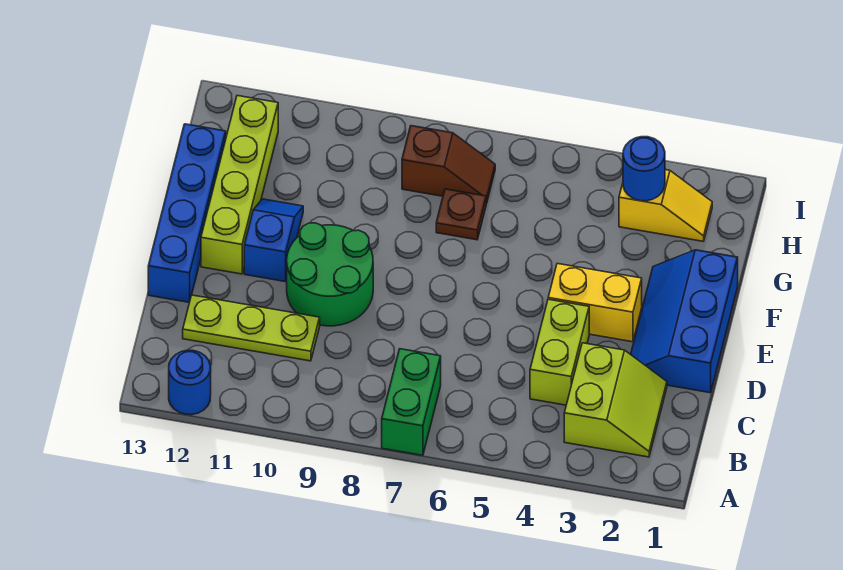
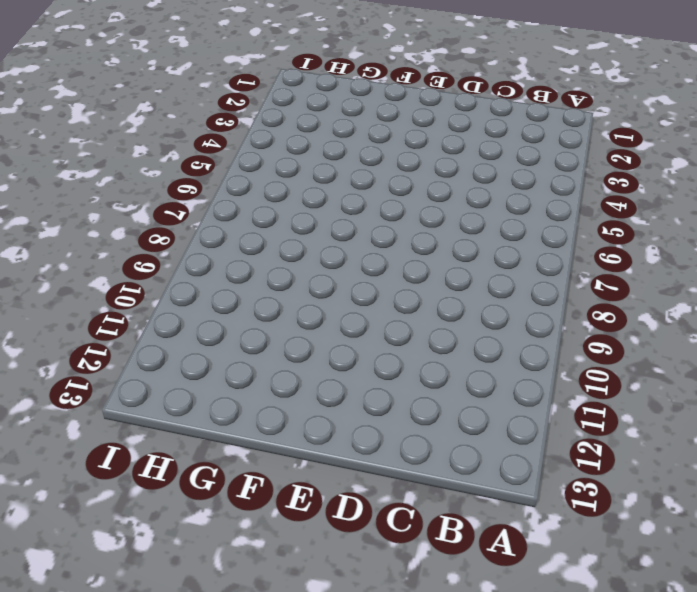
none -> green brick A7:B7 level 1
none -> blue round brick A12 level 1
none -> lime slope B2:C3 level 1 top 3

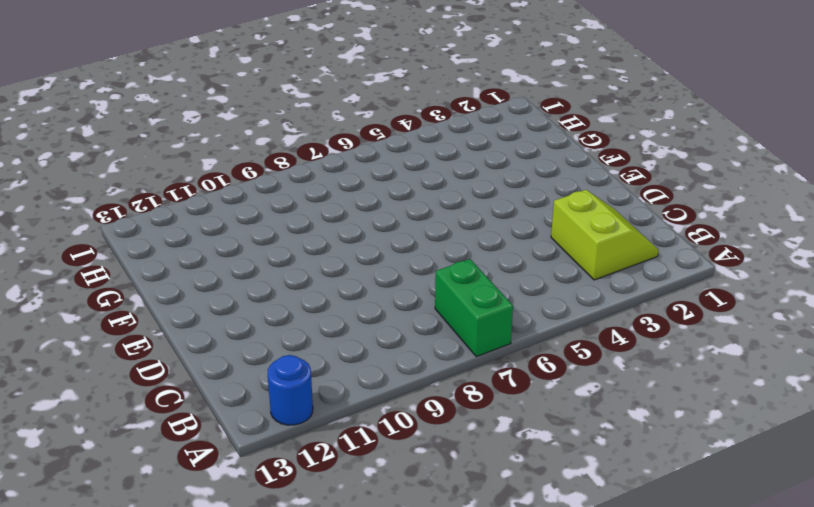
none -> lime brick C4:D4 level 1
none -> lime plate C10:C12 level 1
none -> blue slope D1:F2 level 1 top 1

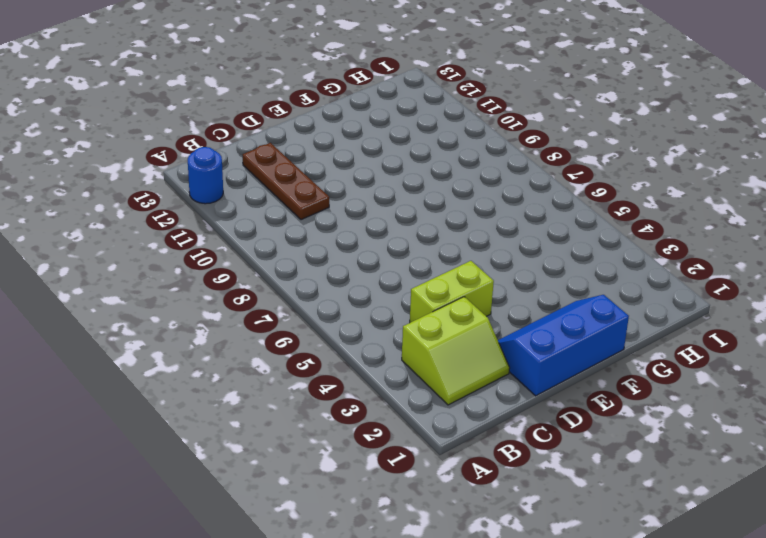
brown plate C10:C12 level 1 -> lime plate C10:C12 level 1
none -> green brick A7:B7 level 1
none -> green round brick D9:E10 level 1
none -> blue brick D13:G13 level 1

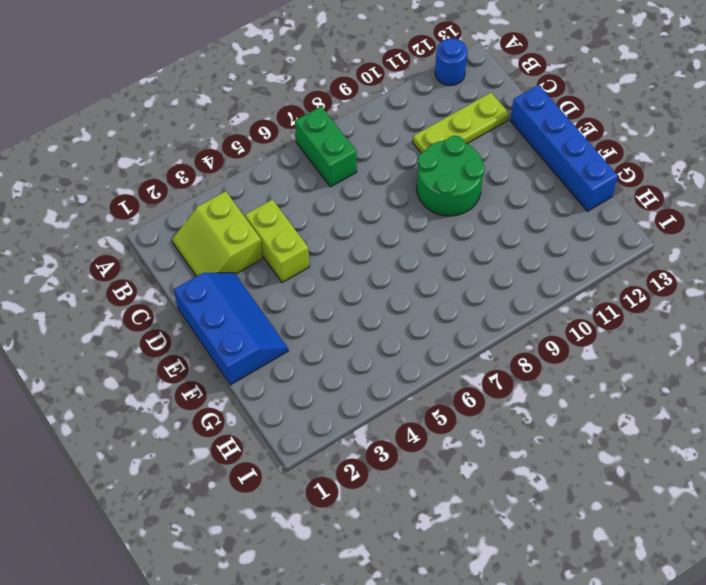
none -> yellow brick E3:E4 level 1
none -> blue slope E11:F11 level 1 top E
none -> lime brick E12:H12 level 1

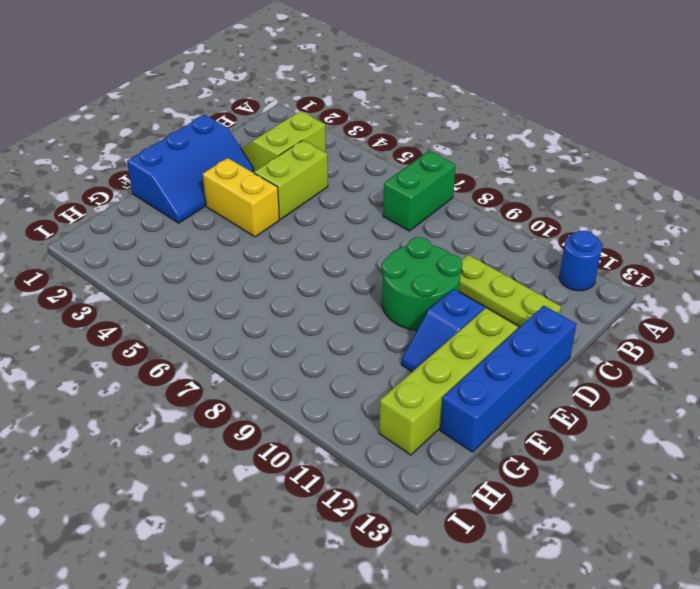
none -> brown plate G7 level 1
none -> yellow slope H2:H3 level 1 top 3
none -> brown slope H7:H8 level 1 top 8

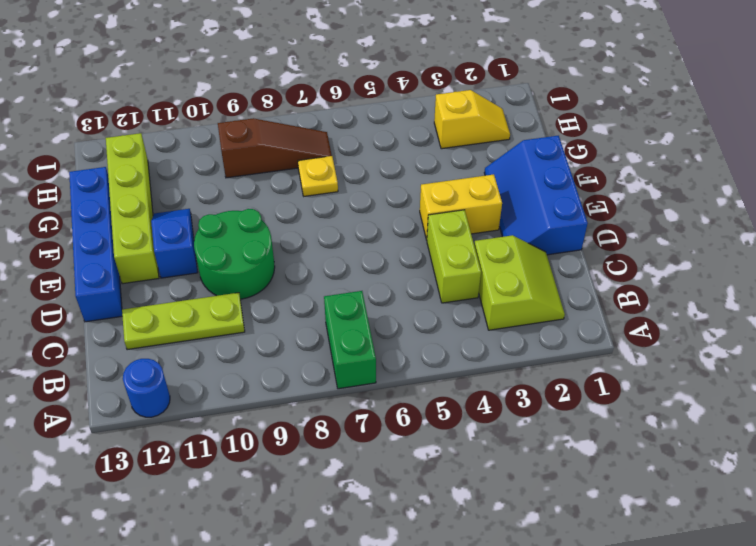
yellow plate G7 level 1 -> brown plate G7 level 1
brown slope H7:H9 level 1 top 9 -> brown slope H7:H8 level 1 top 8
none -> blue round brick H3 level 2

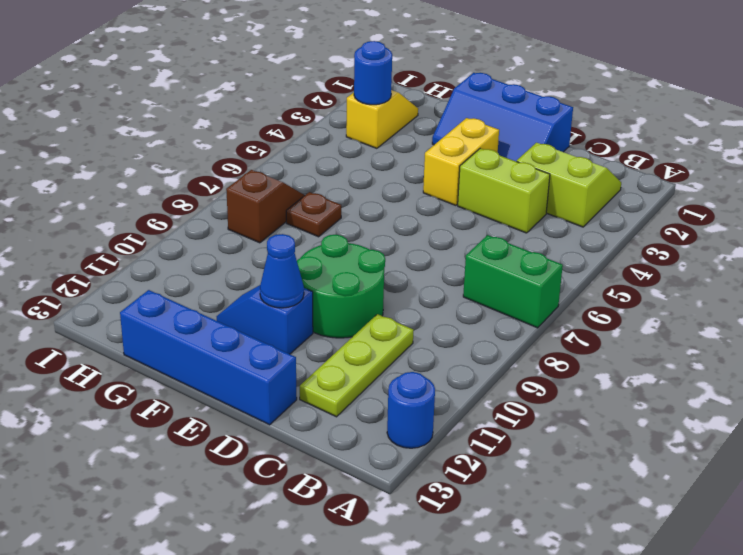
blue cone E11 level 2 -> none
none -> lime brick E12:H12 level 1

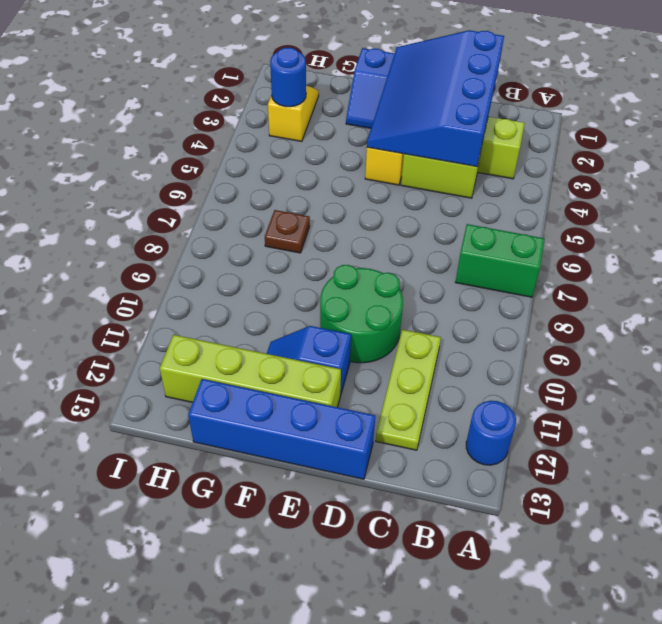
blue slope C1:E4 level 2 top C -> none
none -> brown slope H7:H8 level 1 top 8

